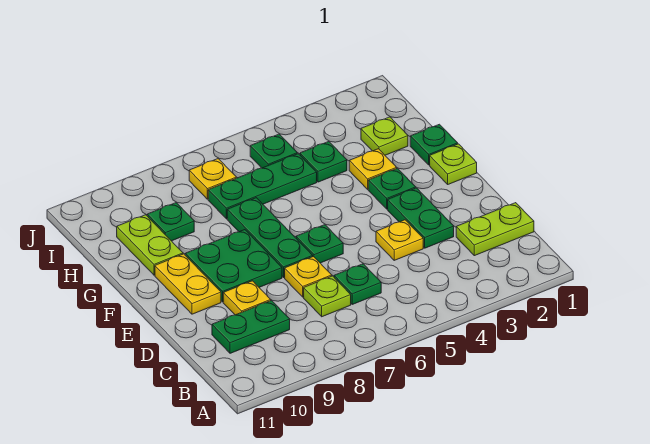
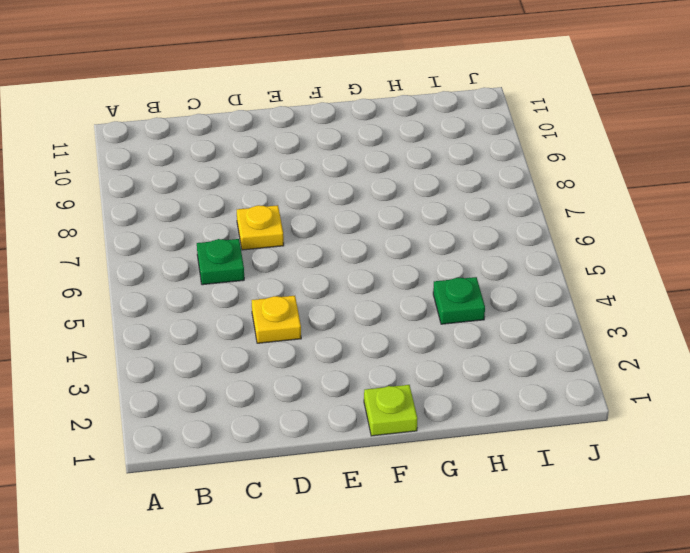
none -> lime plate C1:C2 level 1
none -> lime plate C7 level 1
none -> green plate C9:C10 level 1

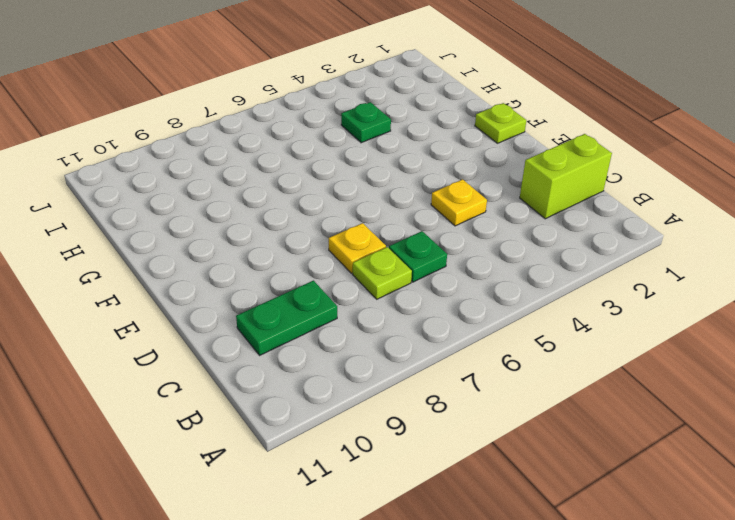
lime brick C1:C2 level 1 -> lime plate C1:C2 level 1
none -> green plate D3:E3 level 1
none -> yellow plate D9 level 1
none -> green plate E6 level 1

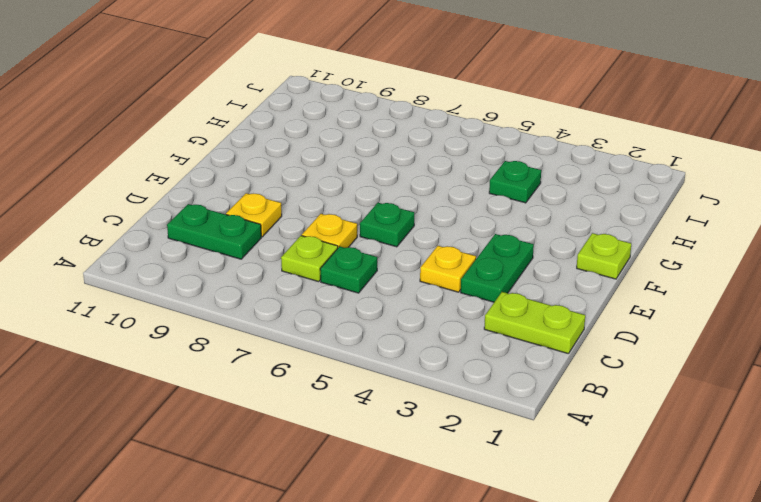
none -> green plate E7:G7 level 1
none -> green plate E8:F9 level 1
none -> yellow plate E10:F10 level 1

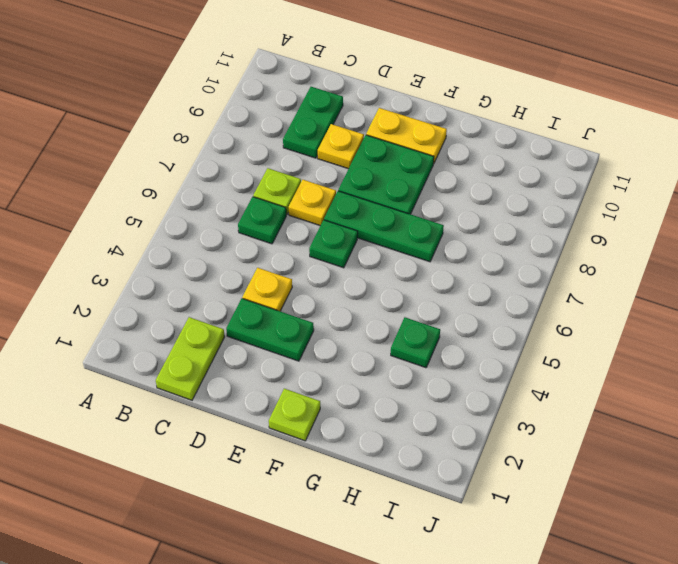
none -> green plate F3 level 1
none -> green plate G1 level 1
none -> yellow plate G3 level 1

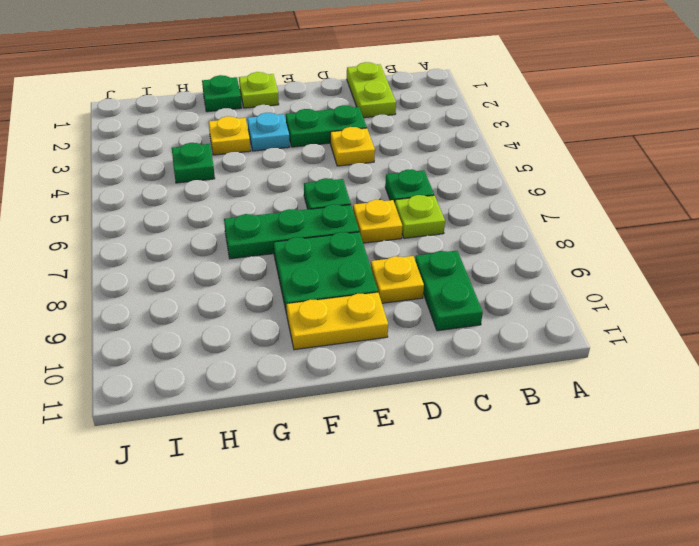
cyan plate F3 level 1 -> green plate F3 level 1
none -> lime plate G10:H10 level 1
none -> lime plate H2 level 1
none -> green plate H5:H7 level 1

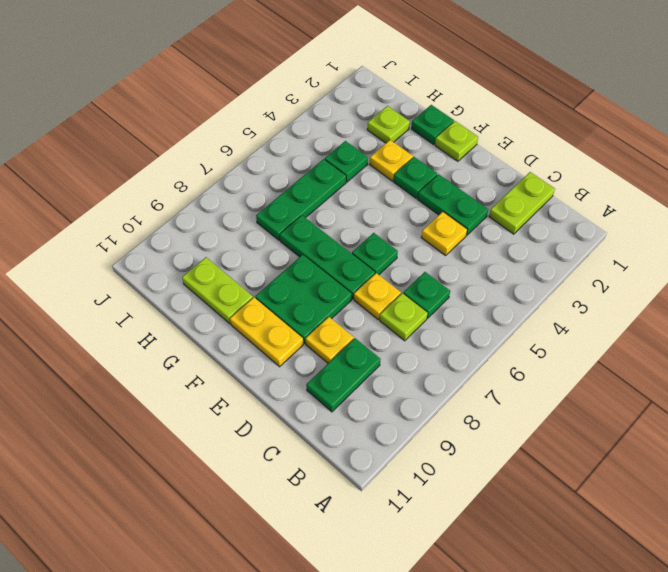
none -> green plate H9 level 1
none -> green plate I5 level 1
none -> yellow plate I7 level 1

